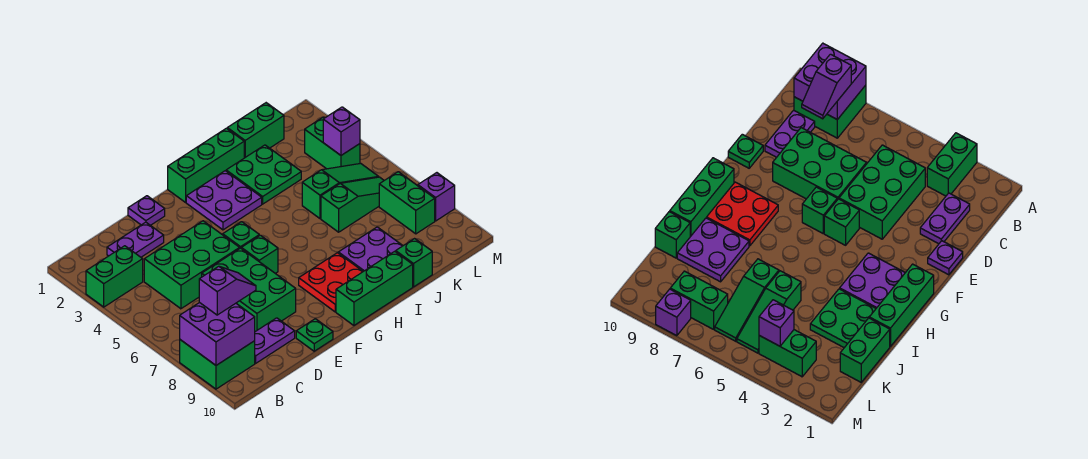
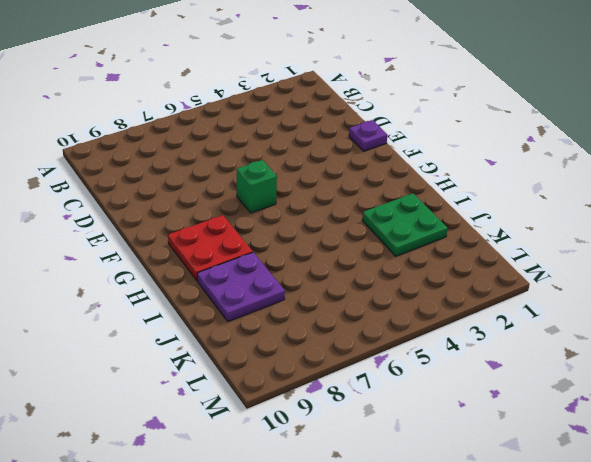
none -> green brick A3:B3 level 1
none -> green brick A8:B9 level 1
none -> purple plate C2:D2 level 1

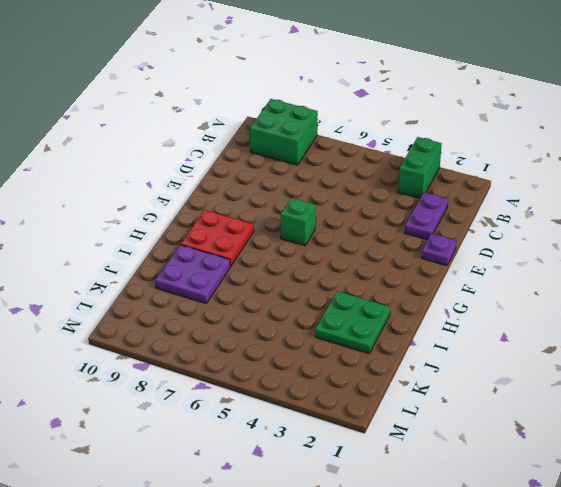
none -> green brick C4:E5 level 1
none -> purple plate C9:D9 level 1
none -> green brick D6:E8 level 1

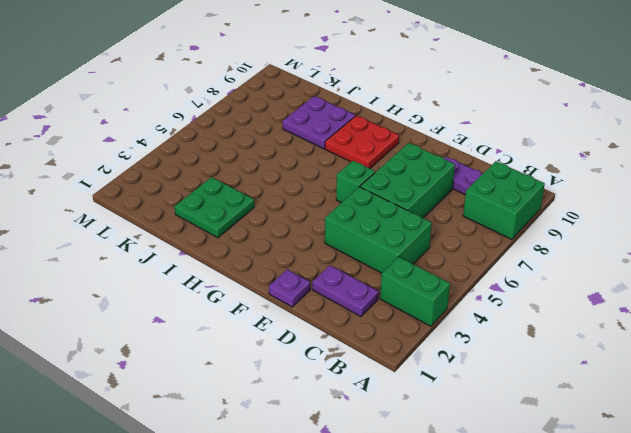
none -> green plate E10 level 1
none -> green brick F5 level 1
none -> green brick G1:I1 level 1

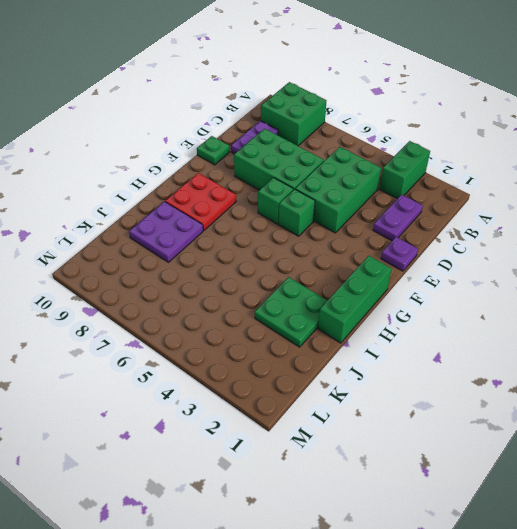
none -> purple plate G2:H3 level 1
none -> green brick G10:I10 level 1
none -> green brick J1:K1 level 1

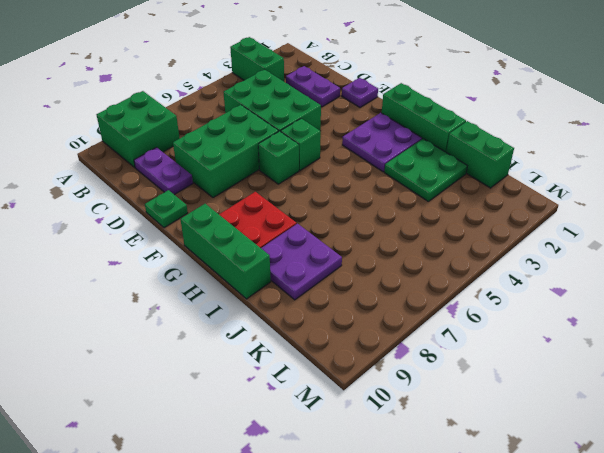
none -> green slope J5:L5 level 1 top J
none -> green slope J6:L6 level 1 top J
none -> green brick J10 level 1

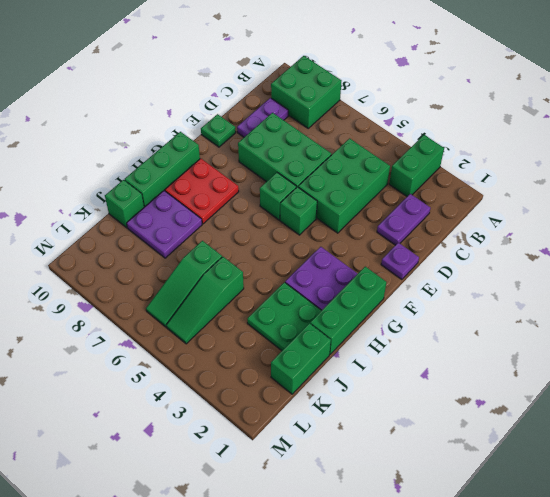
none -> green brick L3:L4 level 1
none -> green brick L7:L8 level 1
none -> purple brick M8 level 1

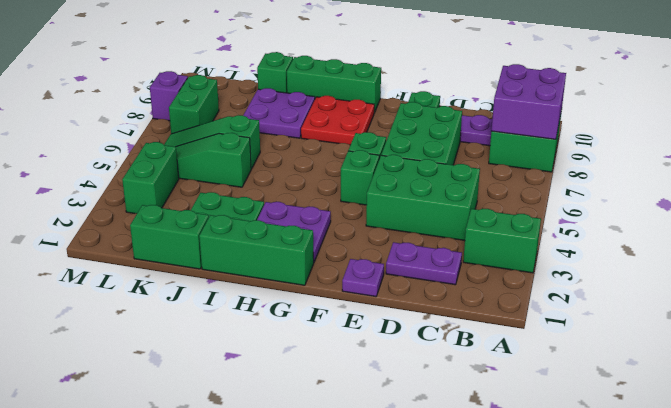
none -> purple brick L4 level 2
none -> purple slope B8:C8 level 3 top B

